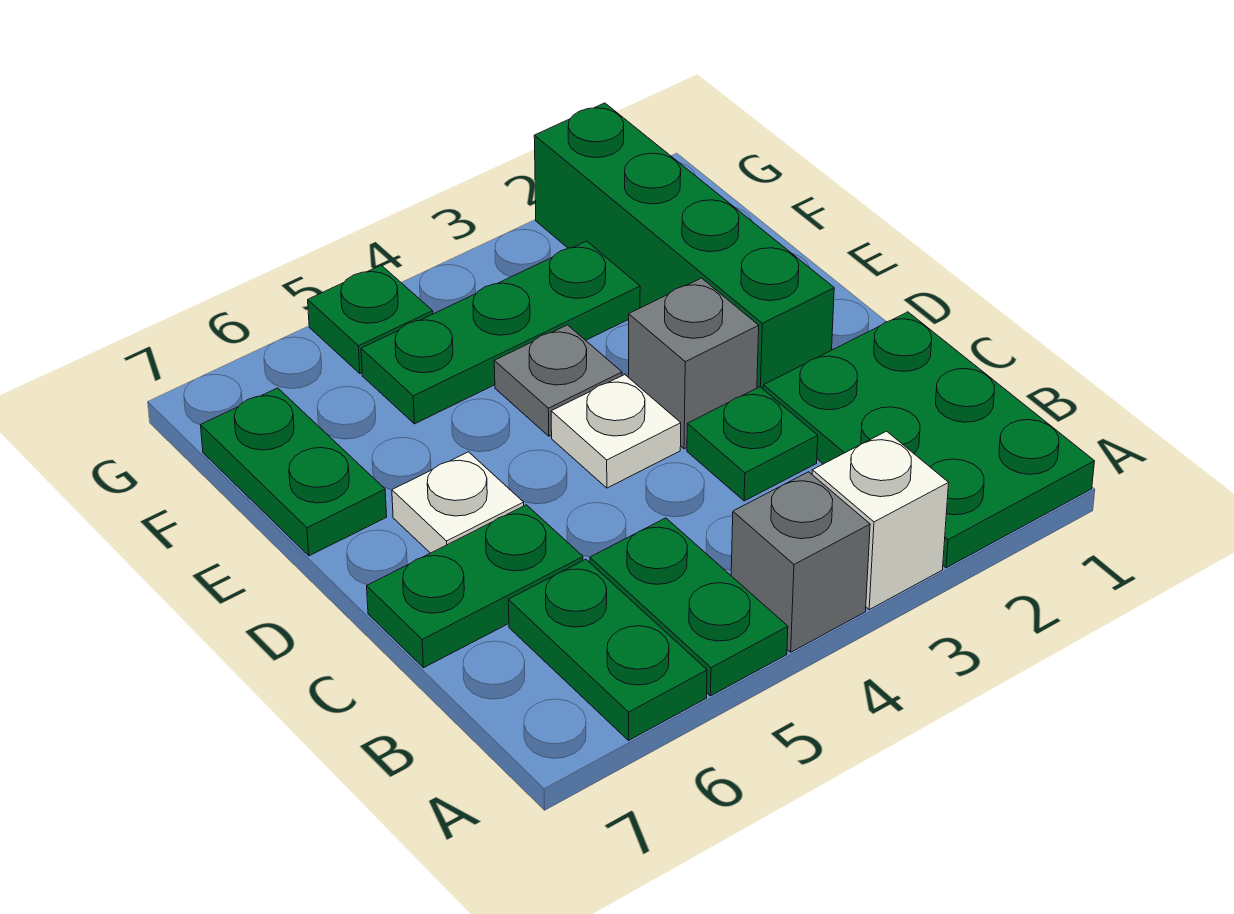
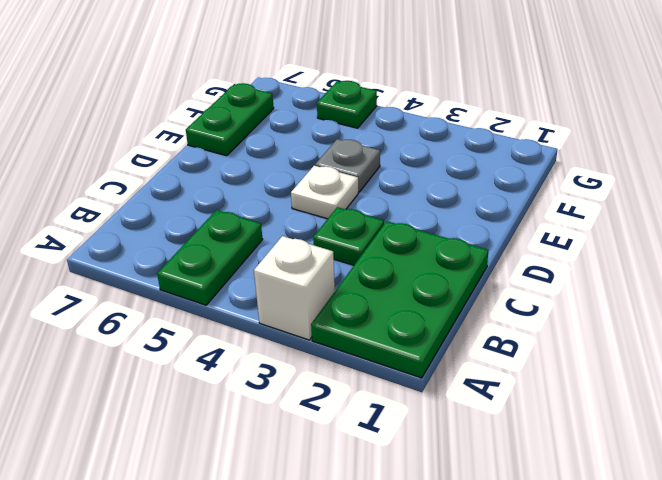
none -> grey brick A4 level 1
none -> green plate A6:B6 level 1
none -> green plate C6:C7 level 1

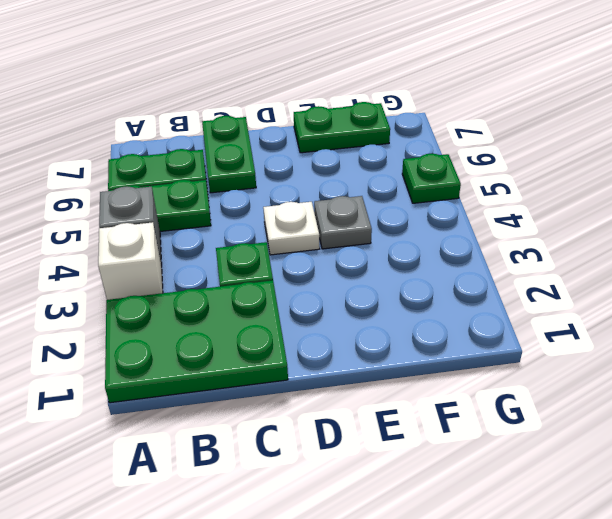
none -> green brick D2:G2 level 1
none -> grey brick D3 level 1
none -> white plate D6 level 1

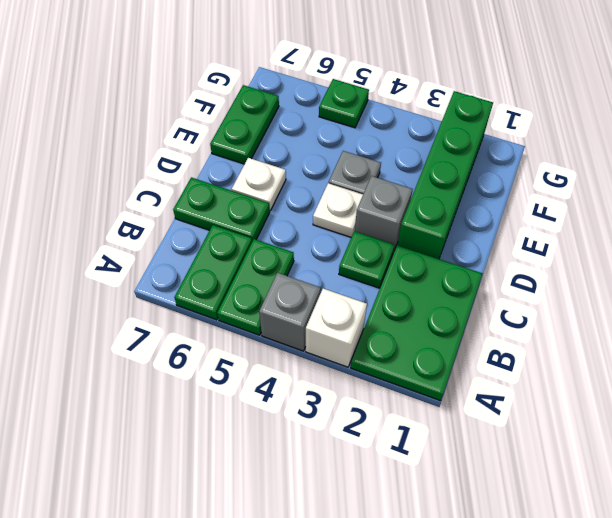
none -> green plate F3:F5 level 1

